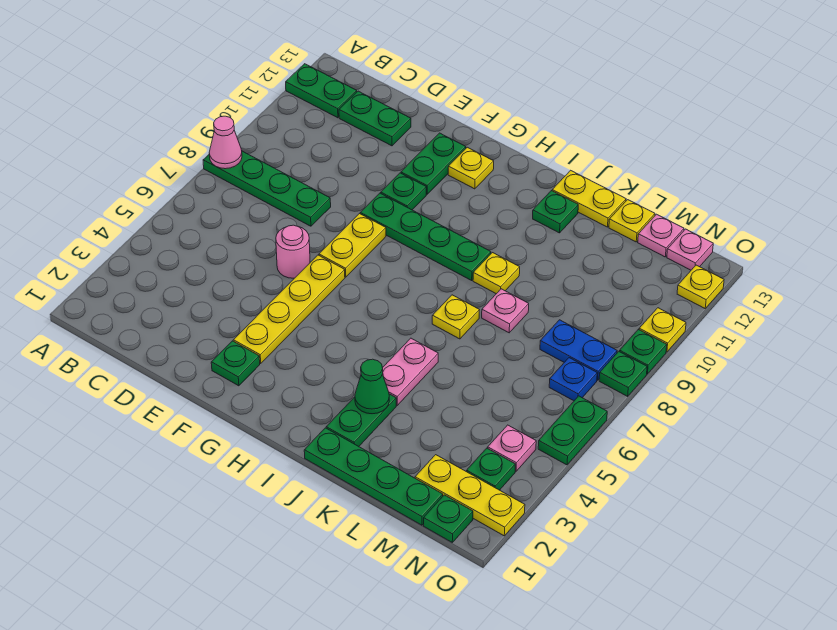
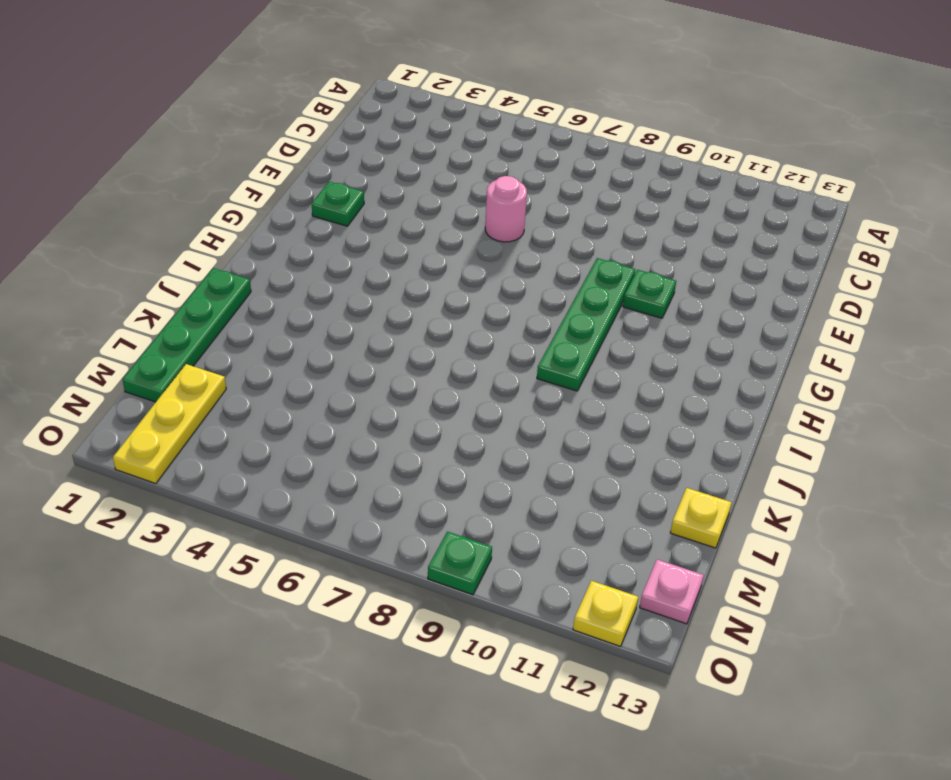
none -> green plate A8:D8 level 1
none -> green plate A12:B12 level 1
none -> green plate C12:D12 level 1
none -> yellow plate F3:F6 level 1

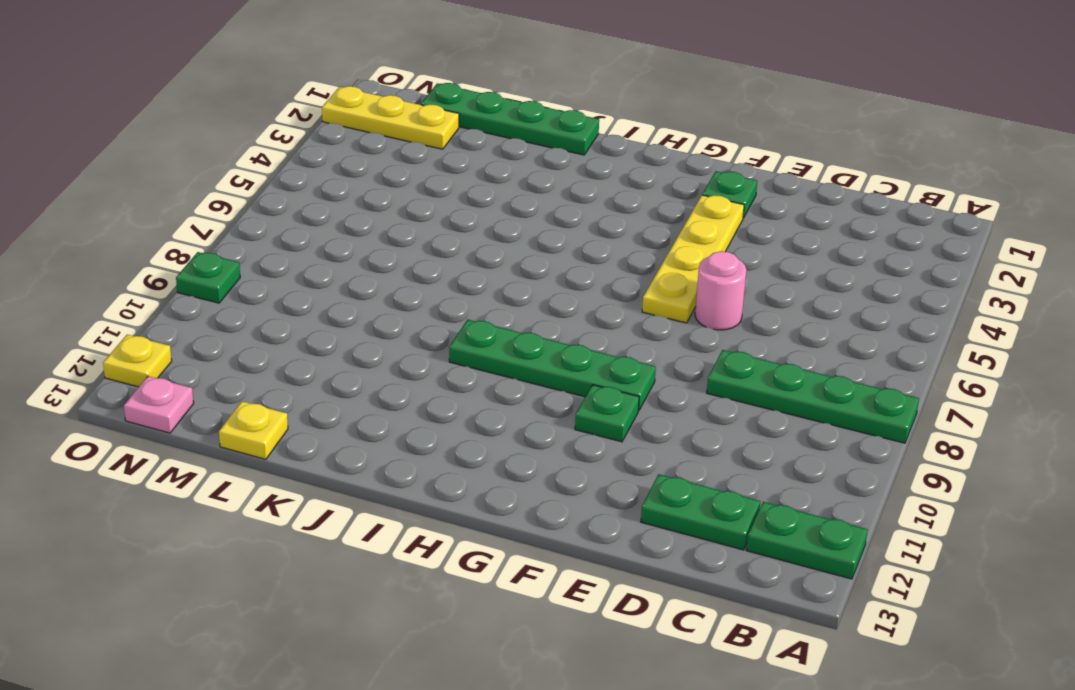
none -> yellow plate F7:F8 level 1
none -> green plate F11:F12 level 1
none -> yellow plate G12 level 1
none -> green plate J2:J3 level 1

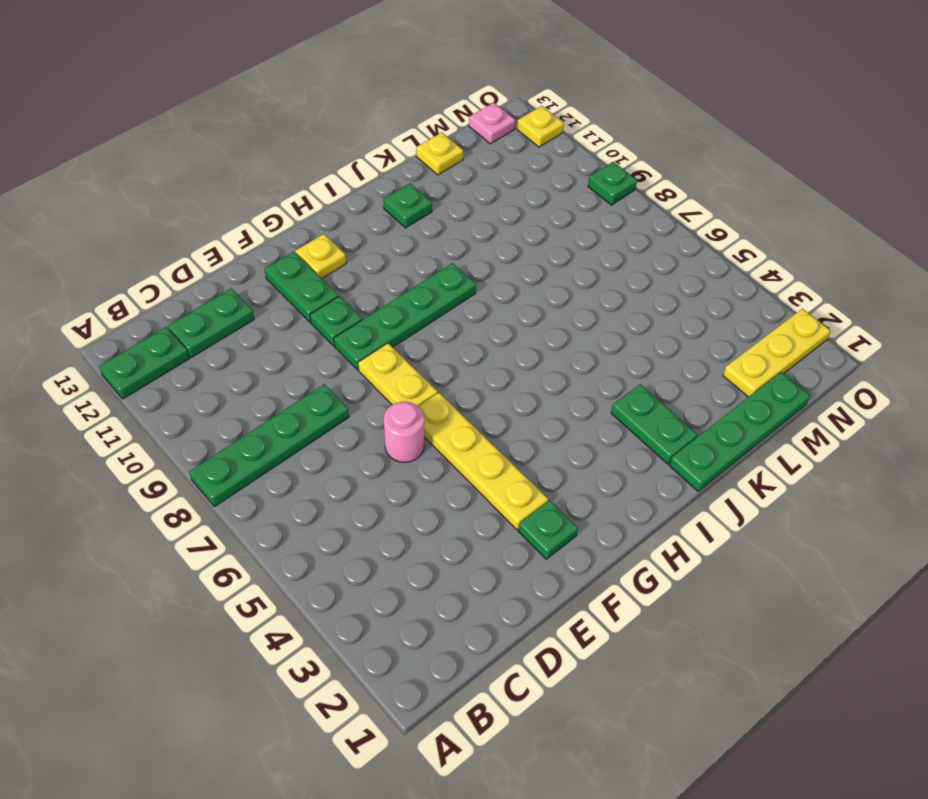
none -> pink plate J4:J5 level 1
none -> yellow plate J7 level 1
none -> yellow plate J9 level 1
none -> yellow plate J13:K13 level 1

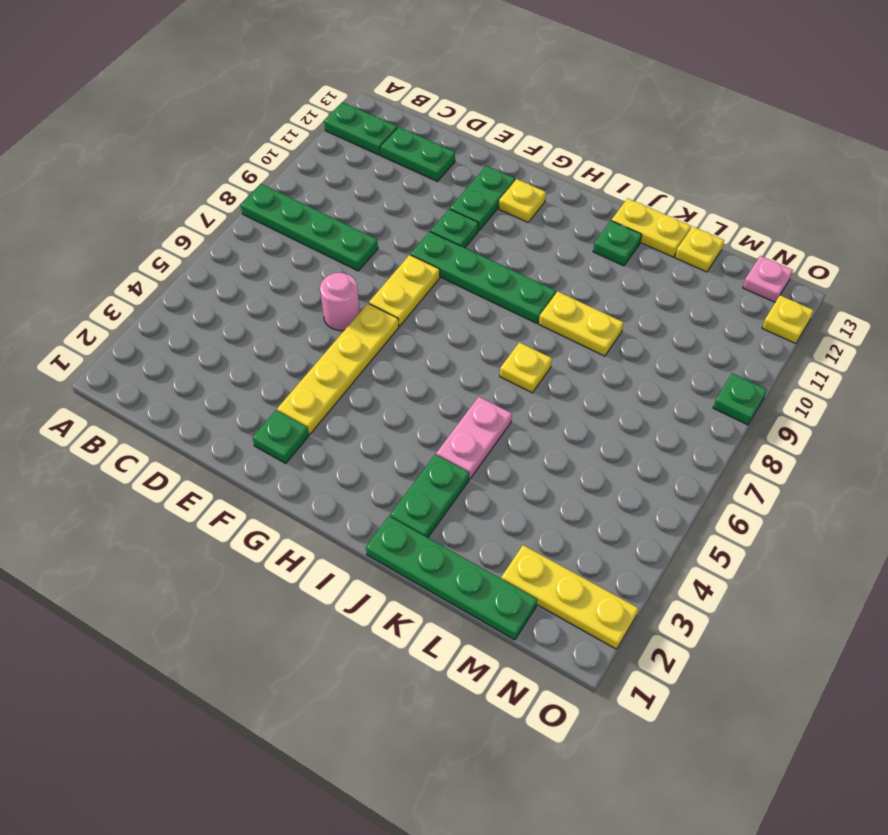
yellow plate J9:K9 level 1 -> yellow plate J9 level 1
none -> pink plate K8 level 1
none -> blue plate M8:N8 level 1
none -> pink plate M13 level 1
none -> green plate N1 level 1

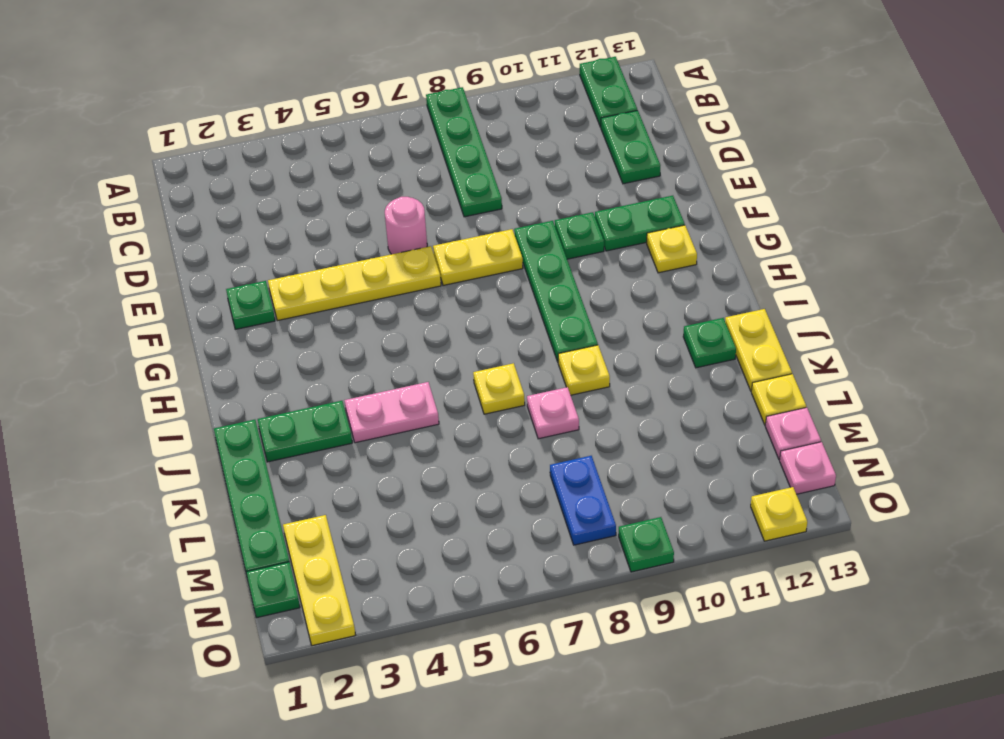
none -> green plate N3 level 1
none -> pink plate N4 level 1
none -> blue plate N7 level 1
none -> green plate O5:O6 level 1

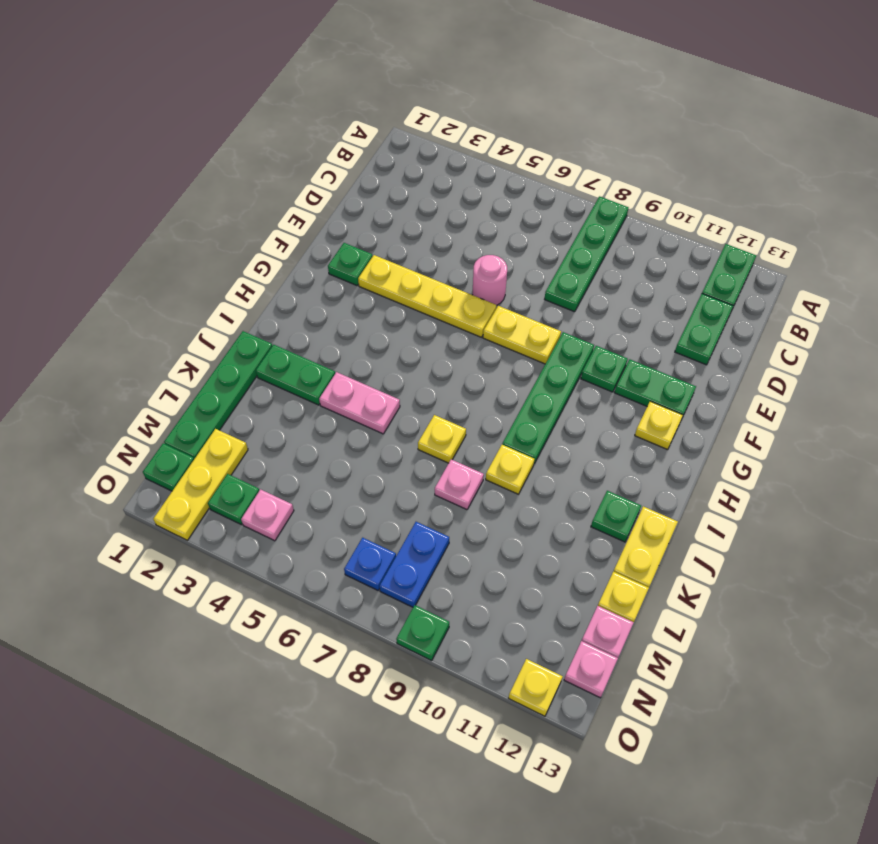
none -> green plate O5:O6 level 1
none -> green plate O8 level 1
none -> yellow plate O10 level 1
none -> pink cone A8 level 2

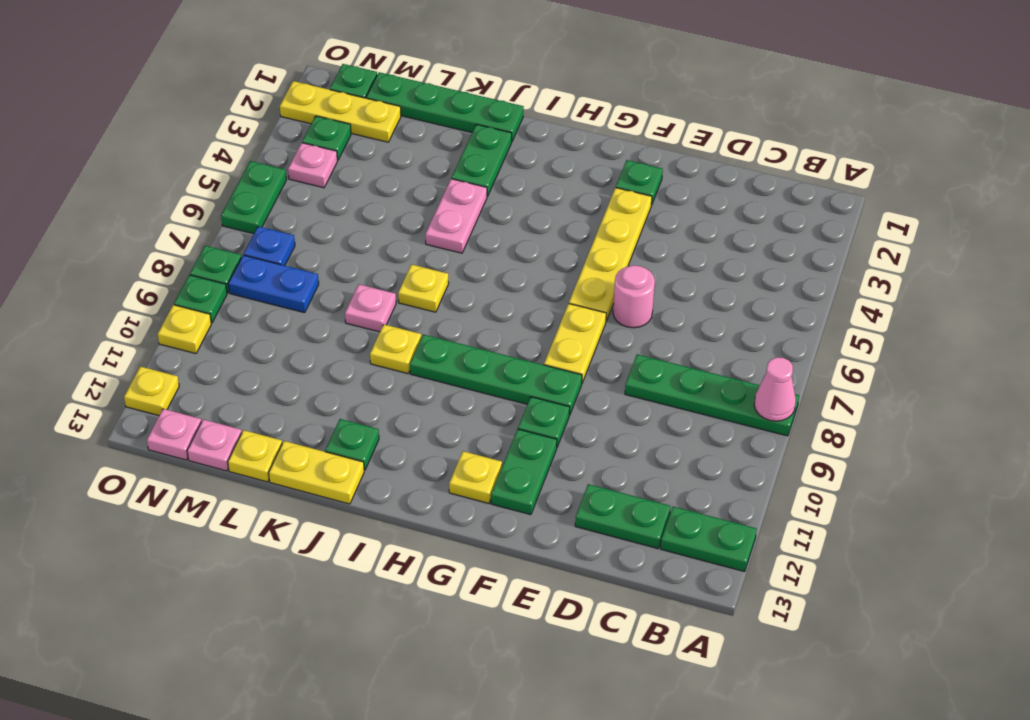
none -> green cone J3 level 2

